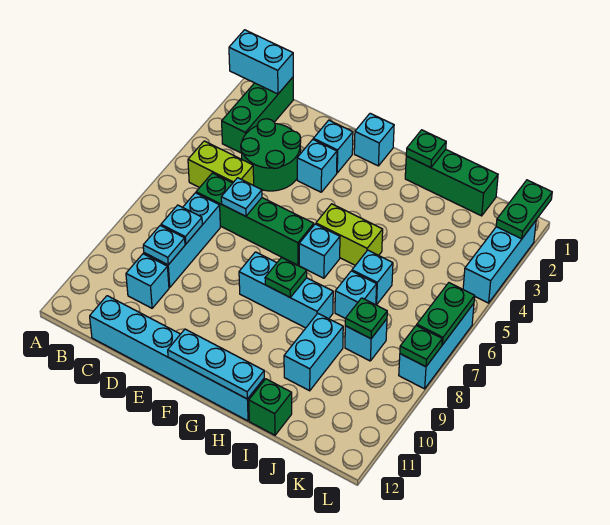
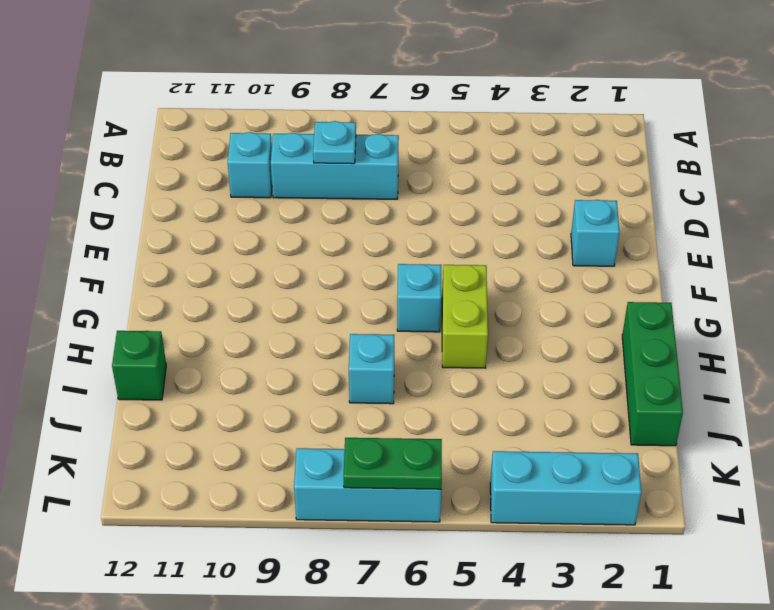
none -> green brick B1:B3 level 1
none -> lime brick B5:C5 level 1
none -> green round brick C3:D4 level 1
none -> green brick C6:F6 level 1

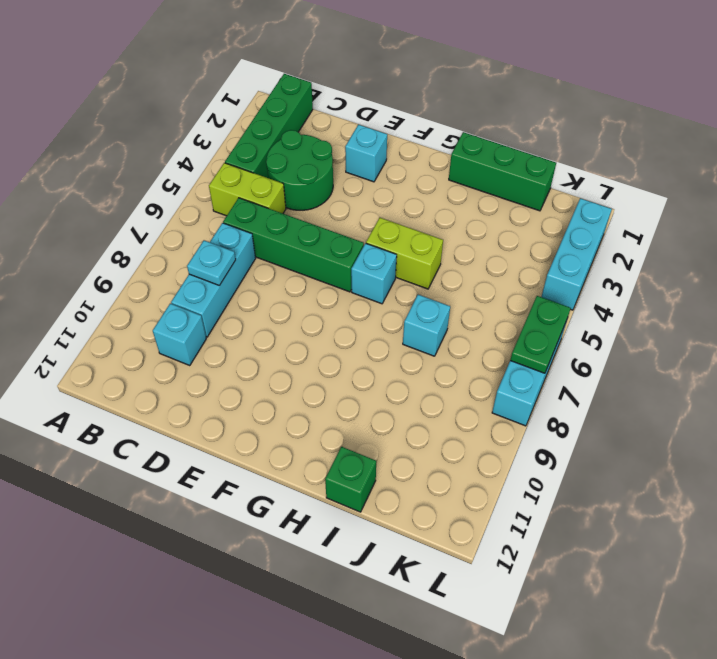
green brick B1:B4 level 1 -> green brick B1:B3 level 1
none -> cyan brick C12:H12 level 1
none -> cyan brick E3 level 1
none -> cyan brick F1 level 1
none -> cyan brick F8:H8 level 1

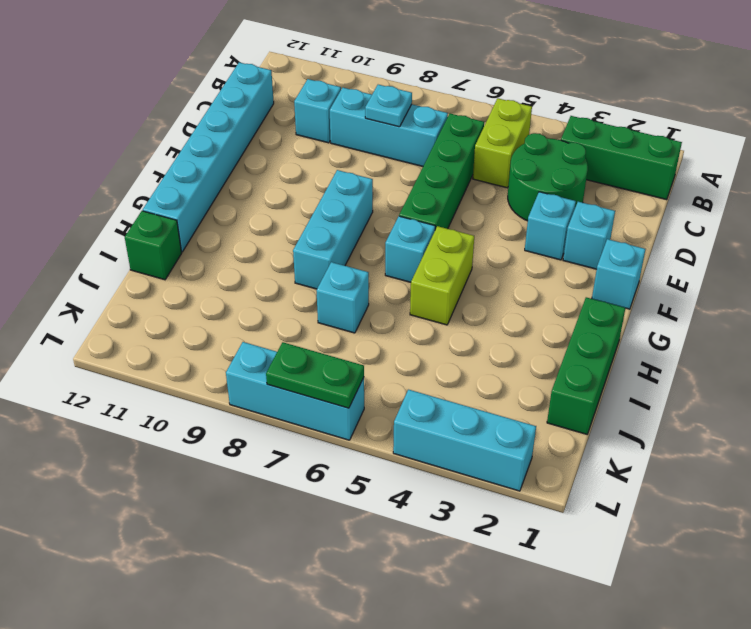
none -> cyan brick I6 level 1
none -> cyan brick I9:I10 level 1
none -> cyan brick J8 level 1
none -> cyan brick A1:B1 level 2

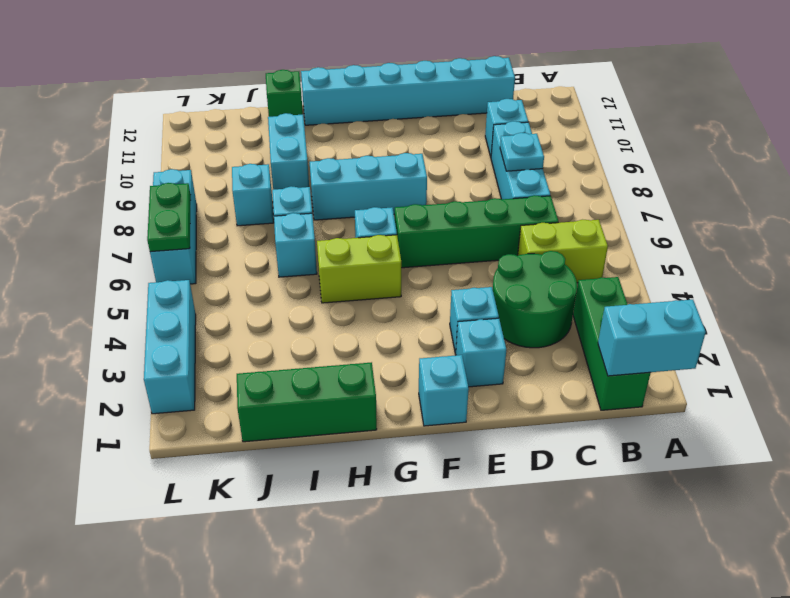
none -> cyan plate C9 level 2
none -> cyan plate D6 level 2
none -> cyan plate F12:H12 level 2
none -> green plate G8 level 2

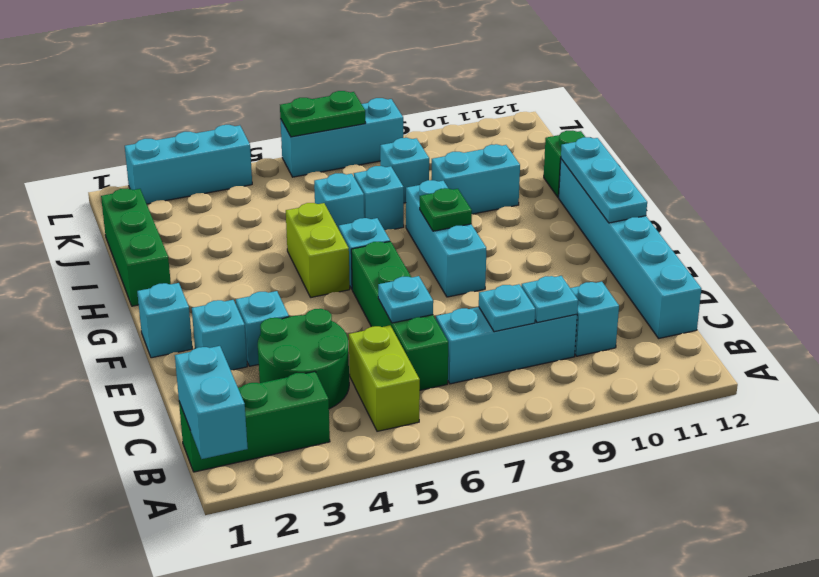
none -> green plate H1 level 2
none -> green plate J8 level 2
none -> green plate L1:L2 level 2
none -> green plate L8 level 2

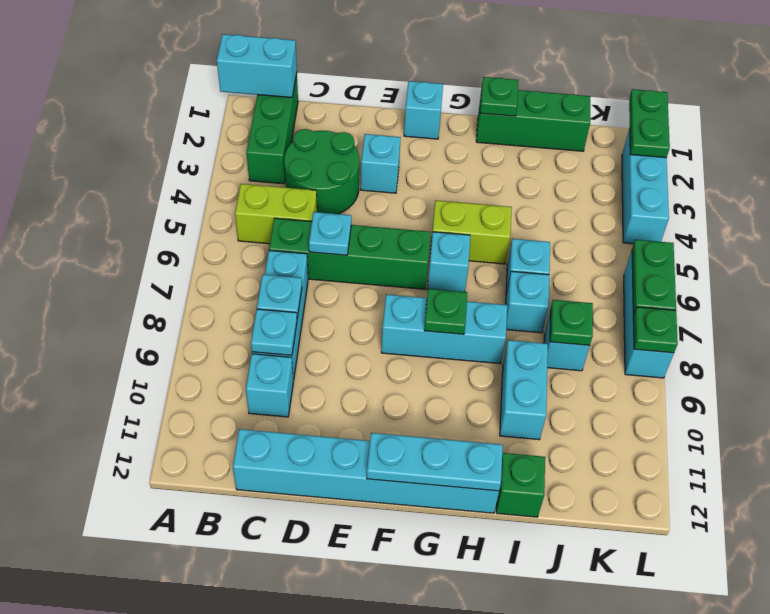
none -> cyan brick E2 level 1

